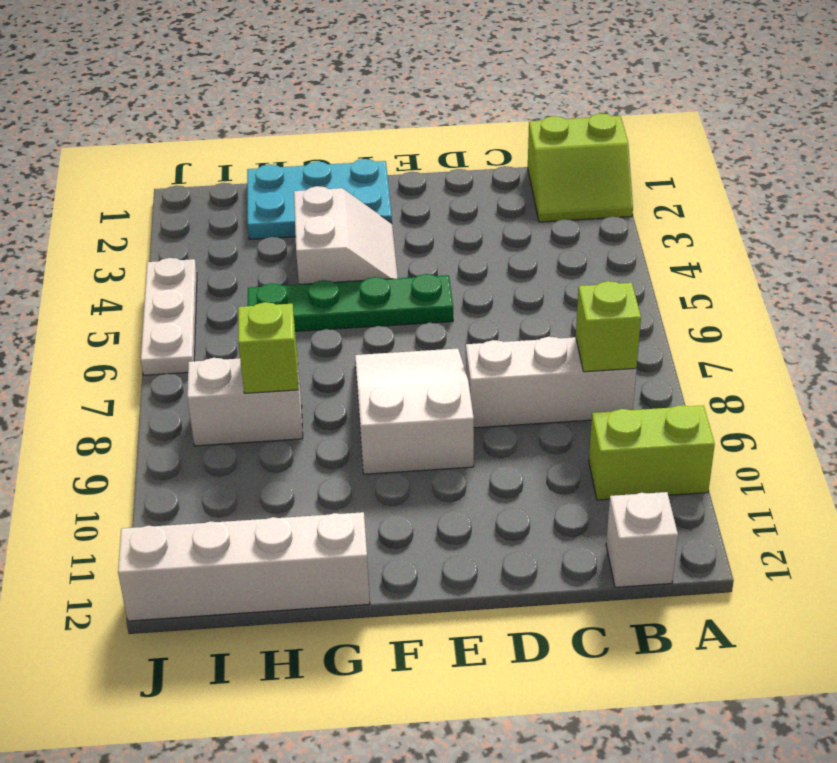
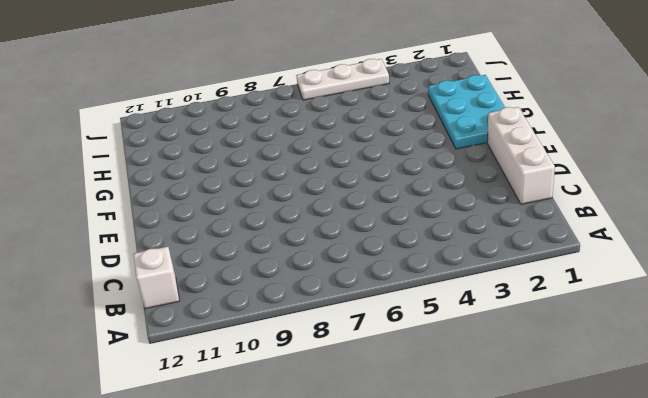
white brick C1:E1 level 1 -> white brick B8:D8 level 1
none -> lime slope A1:B2 level 1 top 1
none -> lime brick A10:B10 level 1
none -> green plate E5:H5 level 1

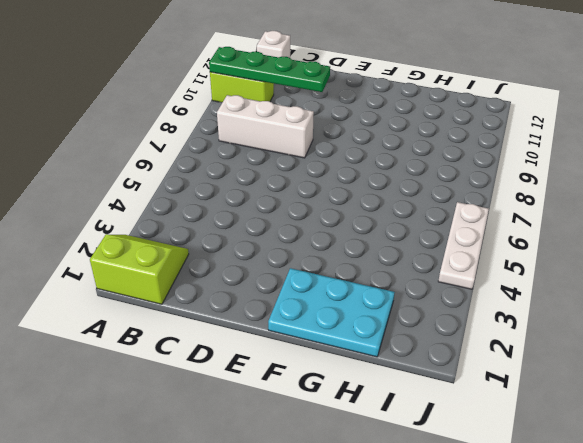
green plate A10:D10 level 2 -> green plate E5:H5 level 1
none -> white slope E7:F9 level 1 top 9
none -> white slope F3:G4 level 1 top G
none -> white brick G12:J12 level 1

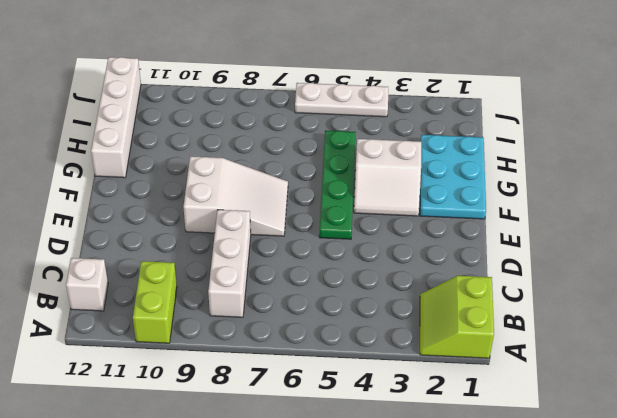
none -> white brick H8:I8 level 1
none -> lime brick B8 level 2
none -> lime brick H8 level 2

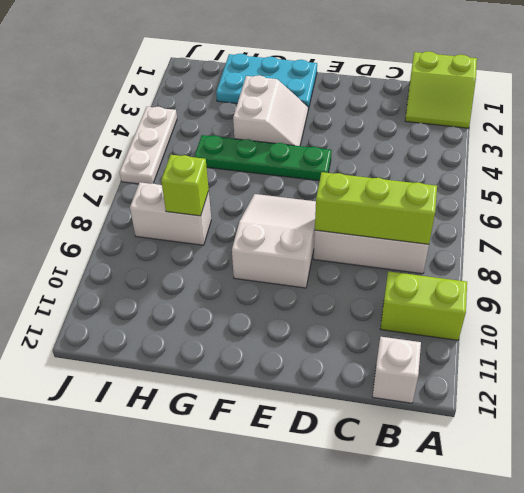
lime brick B8:D8 level 2 -> lime brick B8 level 2
none -> white brick G12:J12 level 1

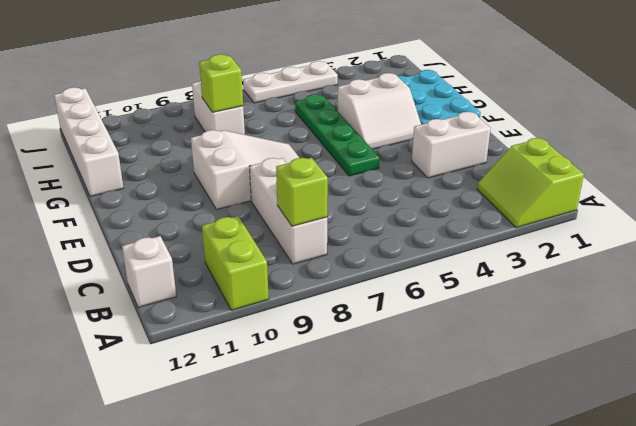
white brick D2:D3 level 1 -> none

